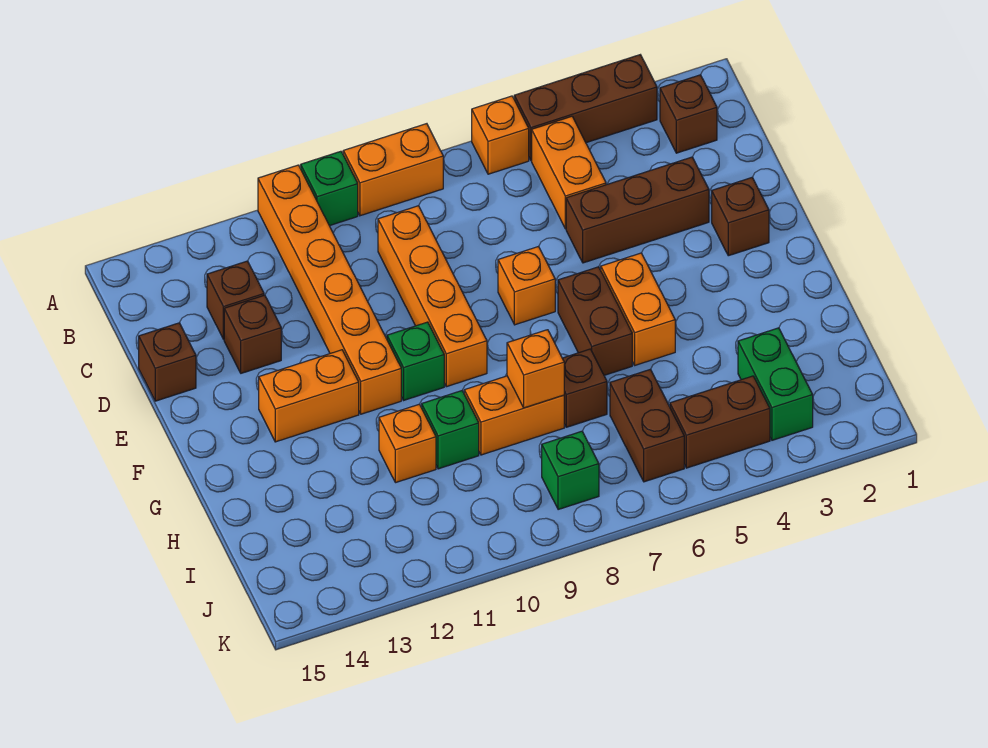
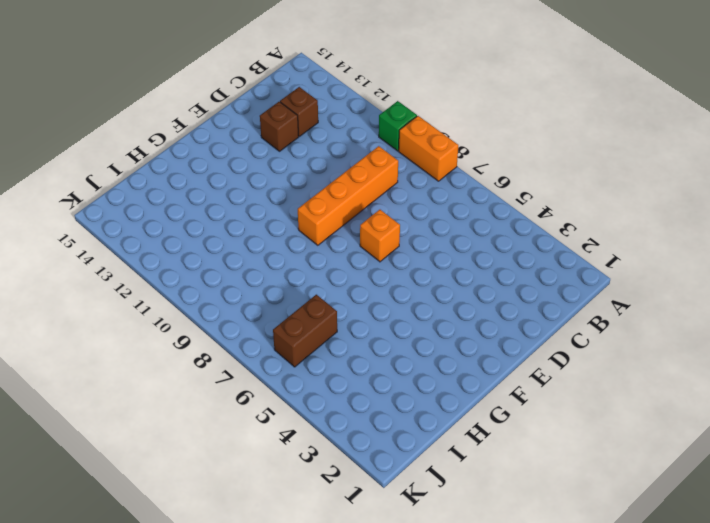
none -> brown brick A3:A5 level 1
none -> orange brick A6 level 1
none -> orange brick A11:F11 level 1

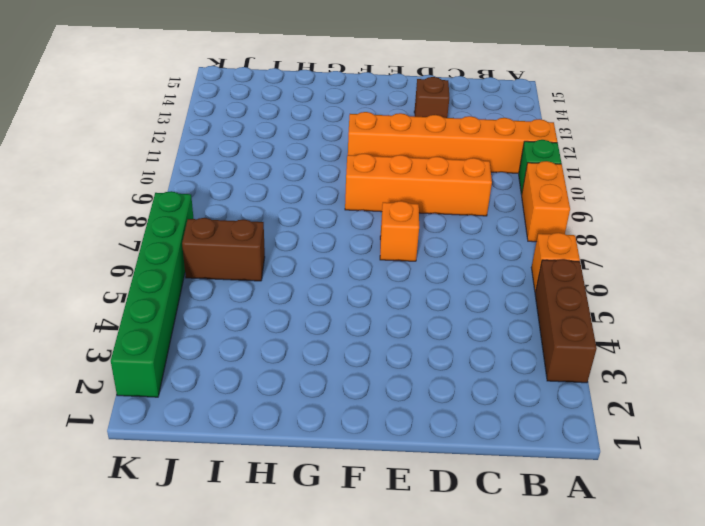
green brick K2:K7 level 1 -> none
none -> brown brick B2 level 1
none -> orange brick B5:C5 level 1
none -> brown brick C13 level 1

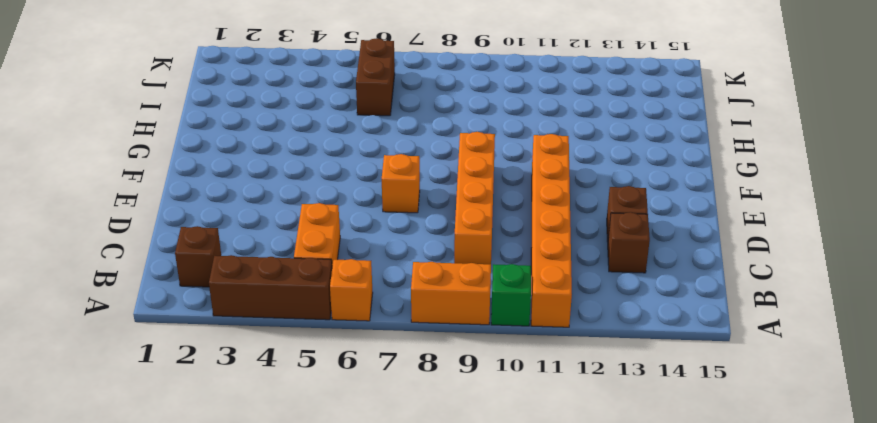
none -> brown brick D3:D5 level 1
none -> brown brick D15 level 1
none -> brown brick E2 level 1

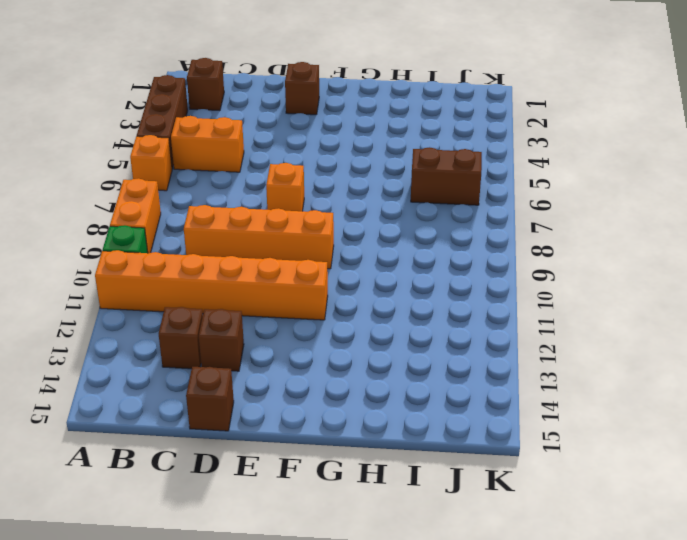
none -> brown brick D3:D5 level 1
none -> orange brick F5:G5 level 1
none -> brown brick F6:G6 level 1

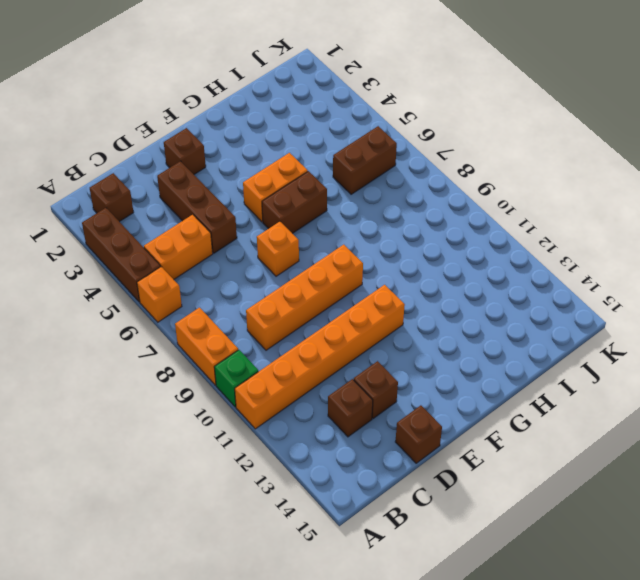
none -> green brick F10 level 1
none -> orange brick F12:F13 level 1
none -> brown brick H7 level 1

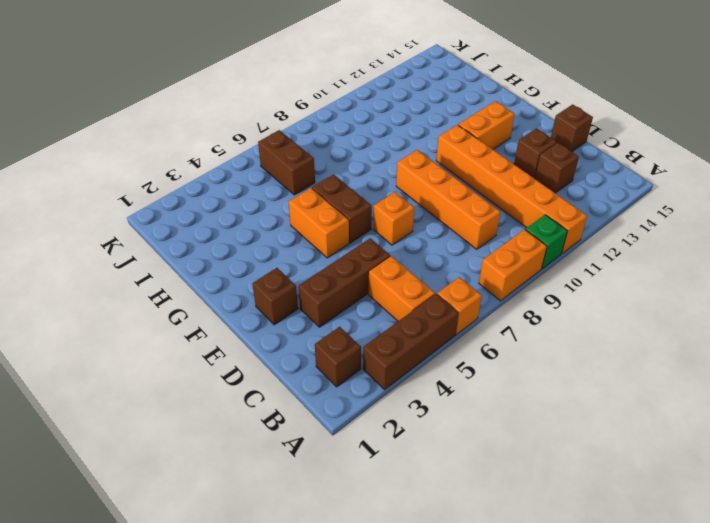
none -> green brick F10 level 1
none -> brown brick H7 level 1
none -> orange brick H8:H9 level 1

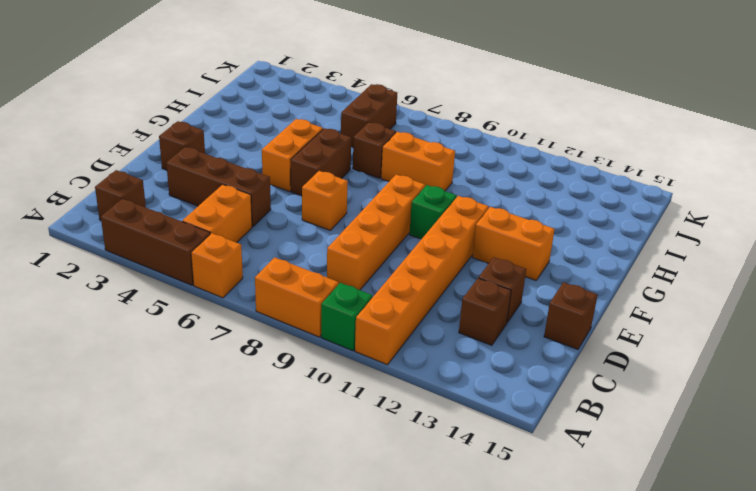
none -> green brick H10 level 1
none -> orange brick H11 level 1
none -> green brick I3:J3 level 1

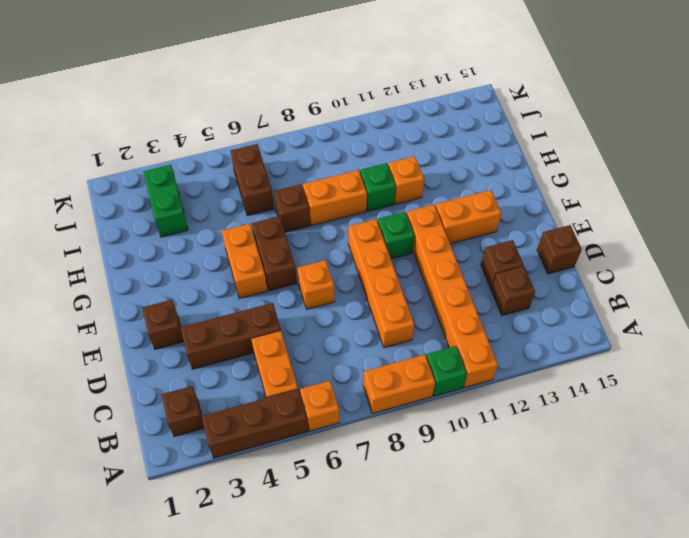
none -> brown brick J4:J5 level 1
none -> green brick J8 level 1
none -> orange brick H8 level 2

